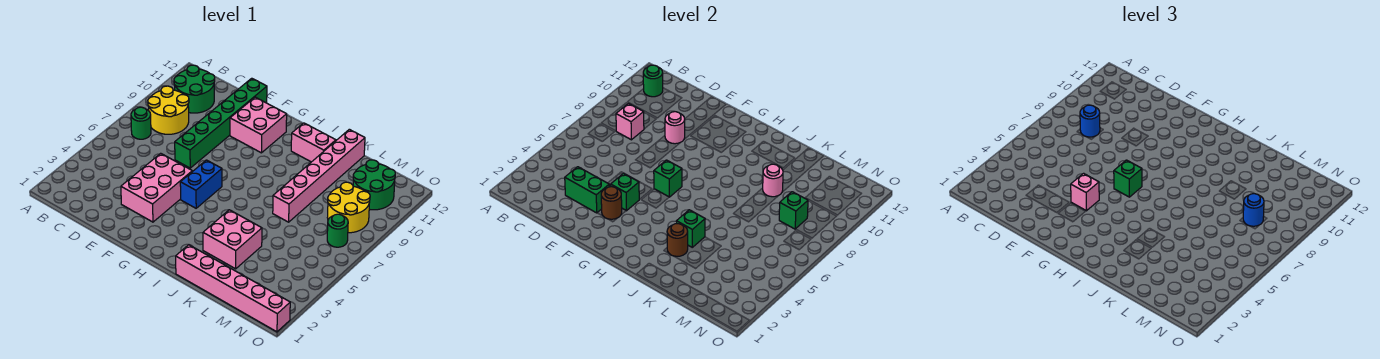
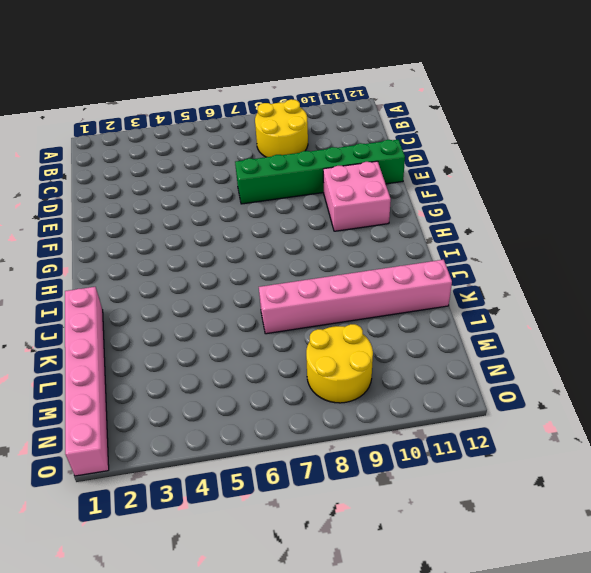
none -> green round brick B7 level 1
none -> green round brick B10:C11 level 1
none -> pink brick E3:F5 level 1

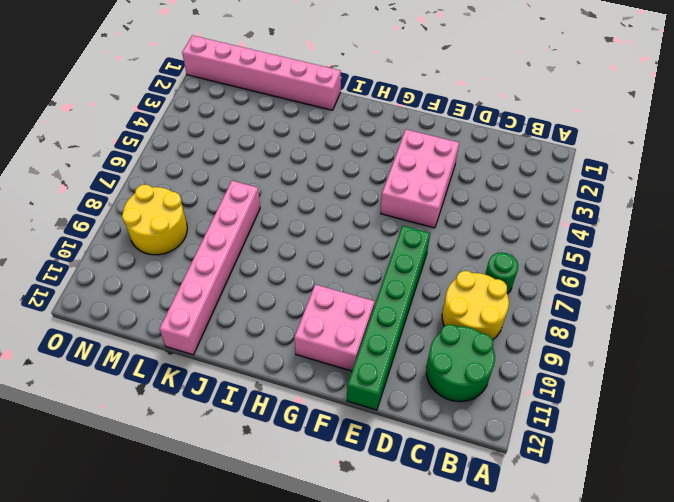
none -> blue brick G5:G6 level 1
none -> pink brick I11:J11 level 1
none -> pink brick J3:K4 level 1

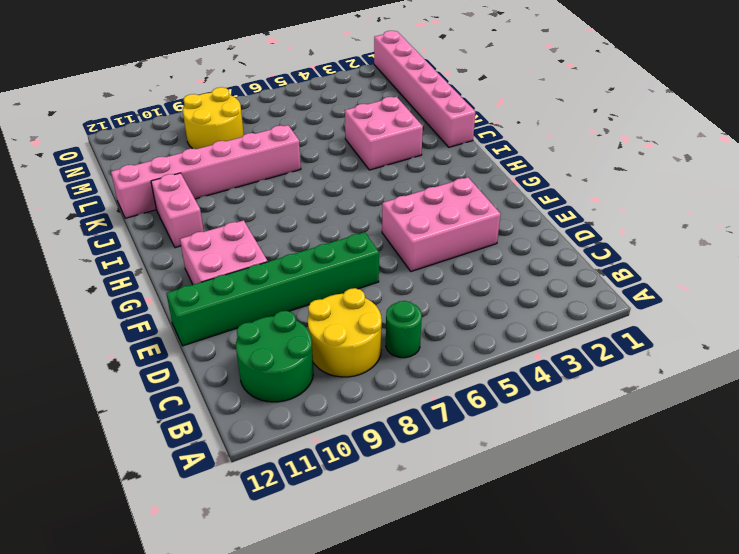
none -> blue brick G5:G6 level 1
none -> green round brick M10:N11 level 1
none -> green round brick N7 level 1

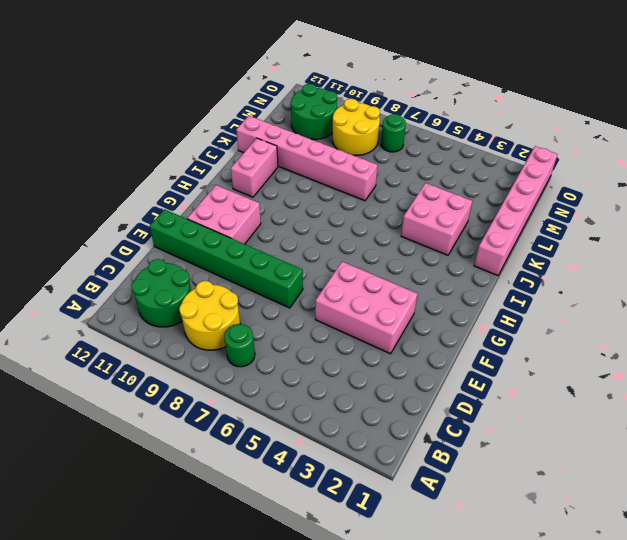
none -> blue brick G5:G6 level 1
none -> green round brick B11 level 2
none -> pink brick C8 level 2

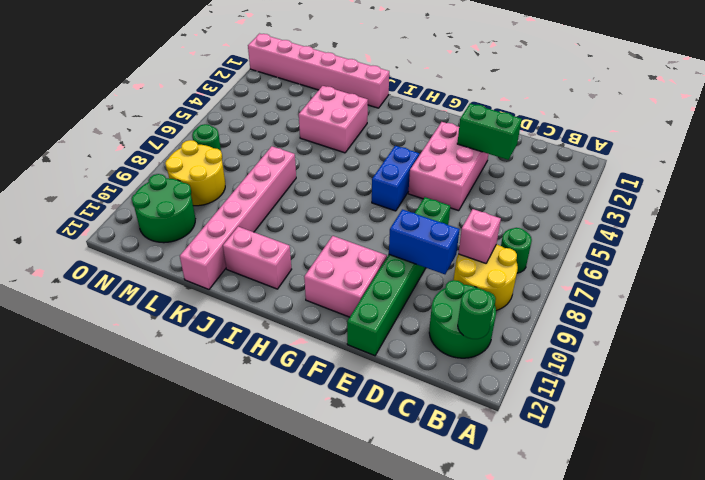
blue brick D9:E9 level 2 -> pink round brick E9 level 2
none -> brown round brick F3 level 2
none -> green brick F4 level 2
none -> green brick G6 level 2

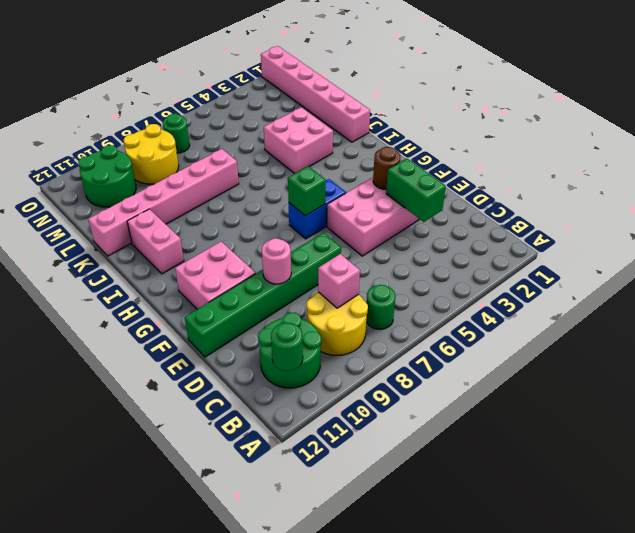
none -> green brick F4 level 2
none -> brown round brick J3 level 2
none -> green brick J4 level 2

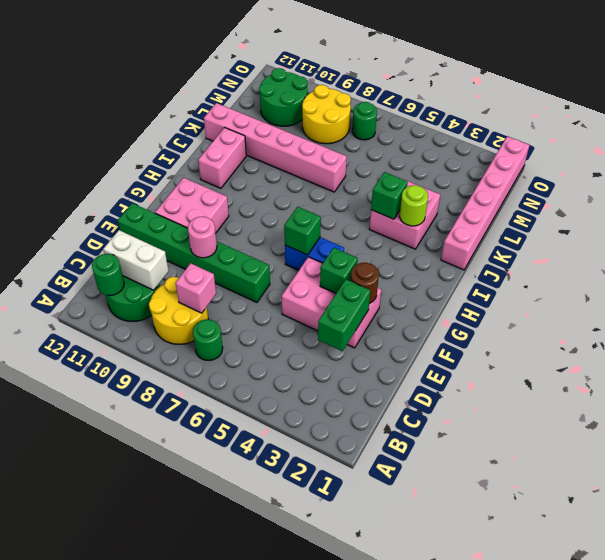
white brick C10:C11 level 2 -> none
lime round brick J3 level 2 -> brown round brick J3 level 2
none -> pink round brick K9 level 2
none -> green brick M8 level 2
none -> blue round brick C8 level 3

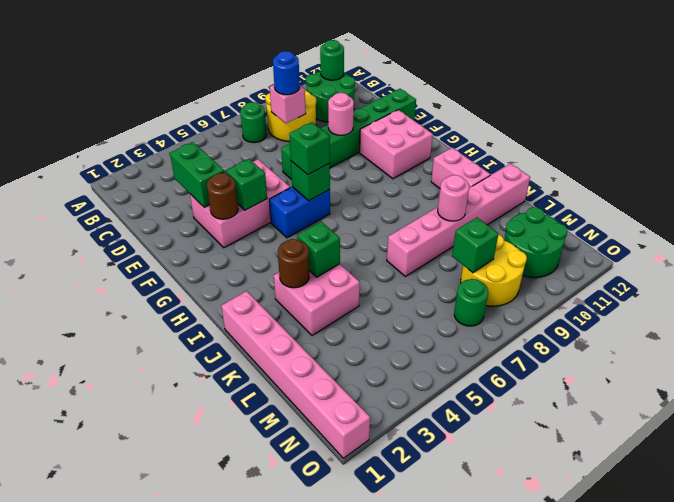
none -> pink brick F4 level 3
none -> blue round brick M8 level 3

